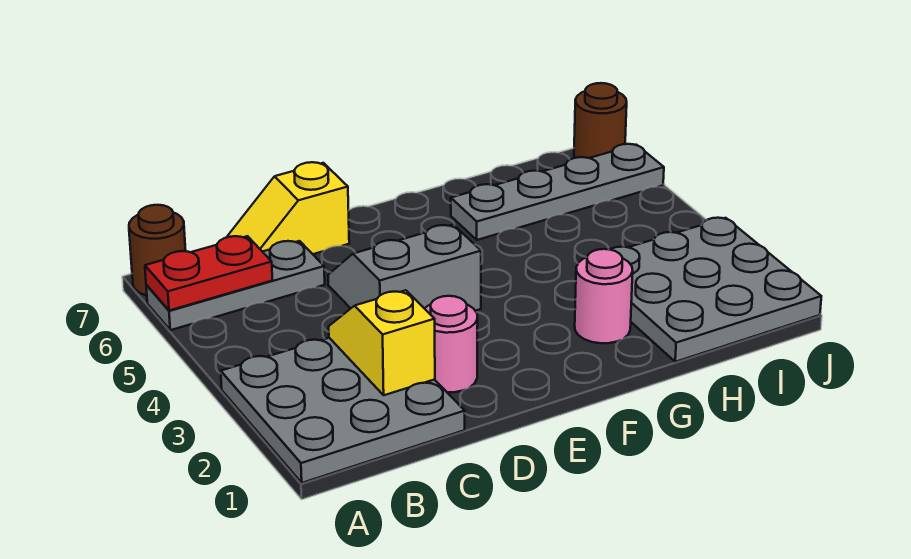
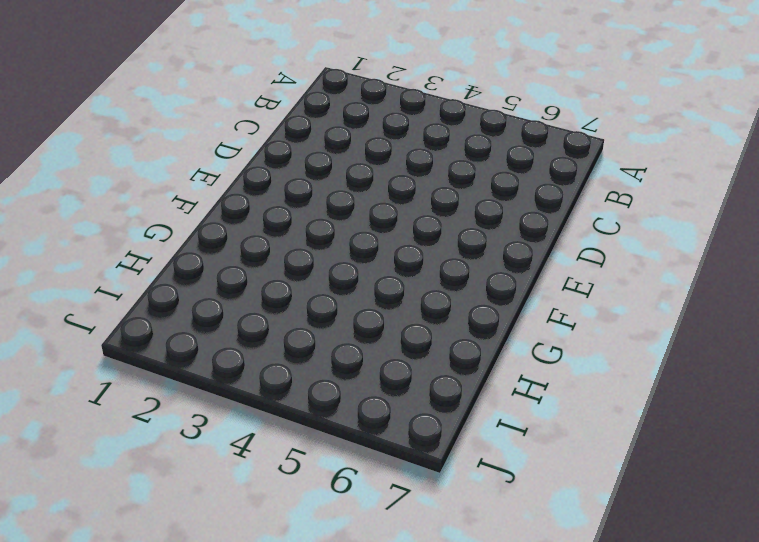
none -> grey plate A1:C3 level 1
none -> grey plate A6:C6 level 1
none -> brown round brick A7 level 1

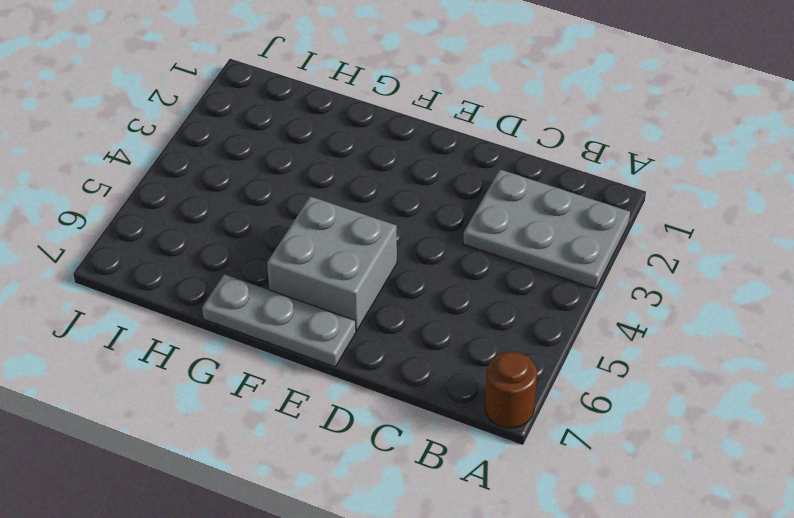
grey plate A2:C3 level 1 -> grey plate A1:C3 level 1
grey brick E5:F6 level 1 -> grey slope D4:E5 level 1 top 4
grey plate E7:G7 level 1 -> grey plate A6:C6 level 1
none -> yellow slope C7:D7 level 1 top D
none -> pink round brick D2 level 1
none -> pink round brick G2 level 1

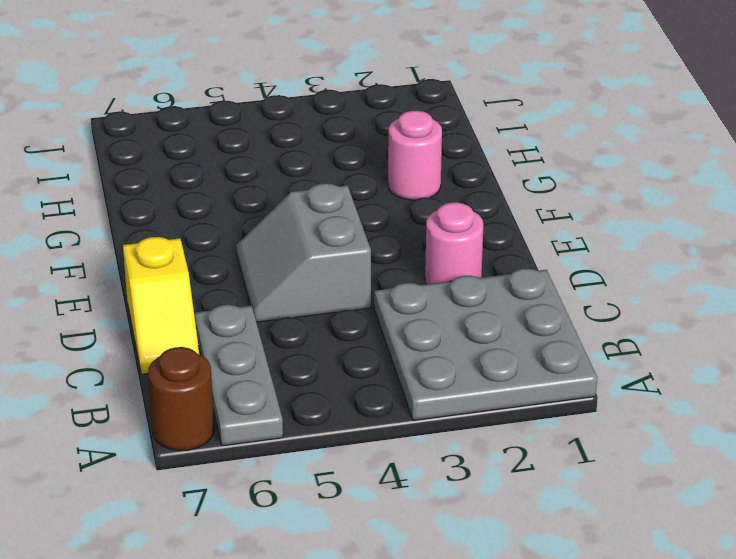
none -> grey plate G6:J6 level 1
none -> grey plate H1:J3 level 1
none -> brown round brick J7 level 1

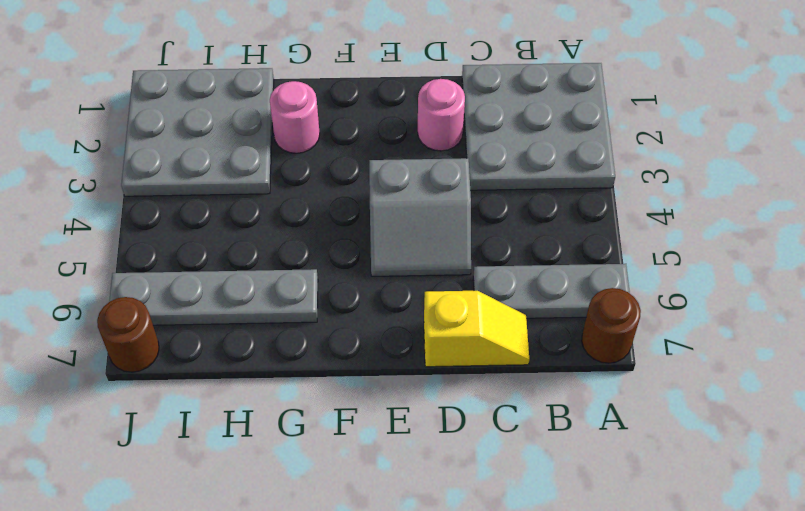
none -> red plate A6:B6 level 2
none -> yellow slope C2:C3 level 2 top 2

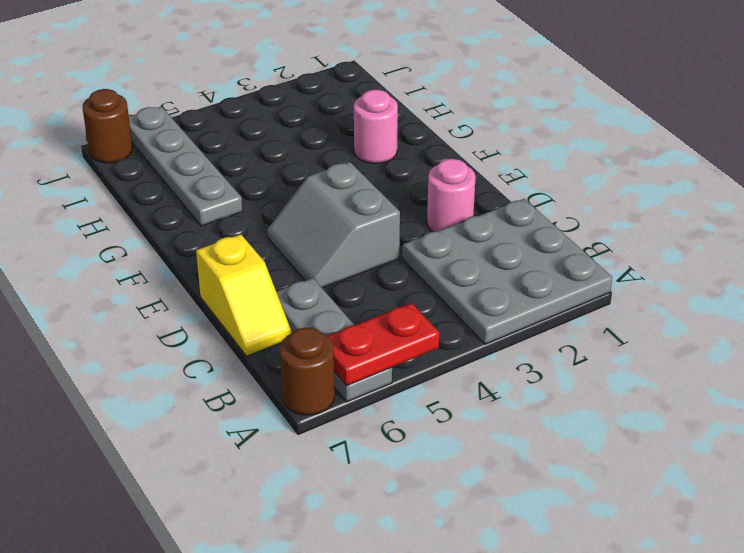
red plate A5:A6 level 2 -> red plate A6:B6 level 2
none -> grey plate H1:J3 level 1
none -> yellow slope C2:C3 level 2 top 2

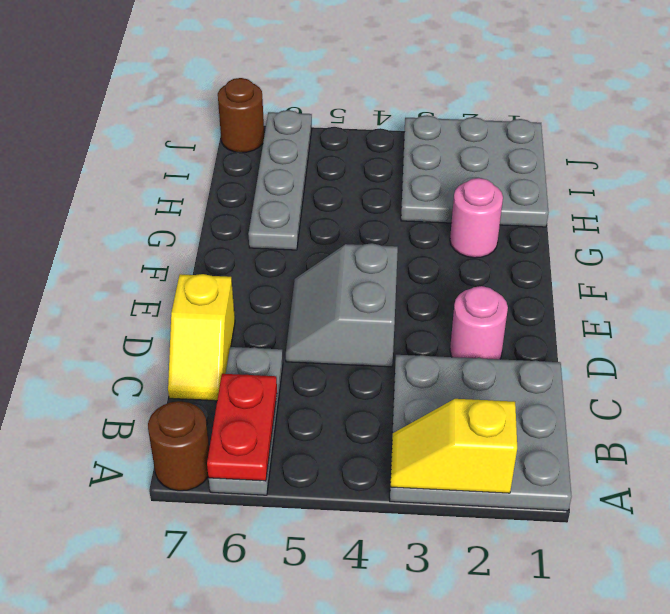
yellow slope A2:A3 level 2 top 2 -> yellow slope C2:C3 level 2 top 2

